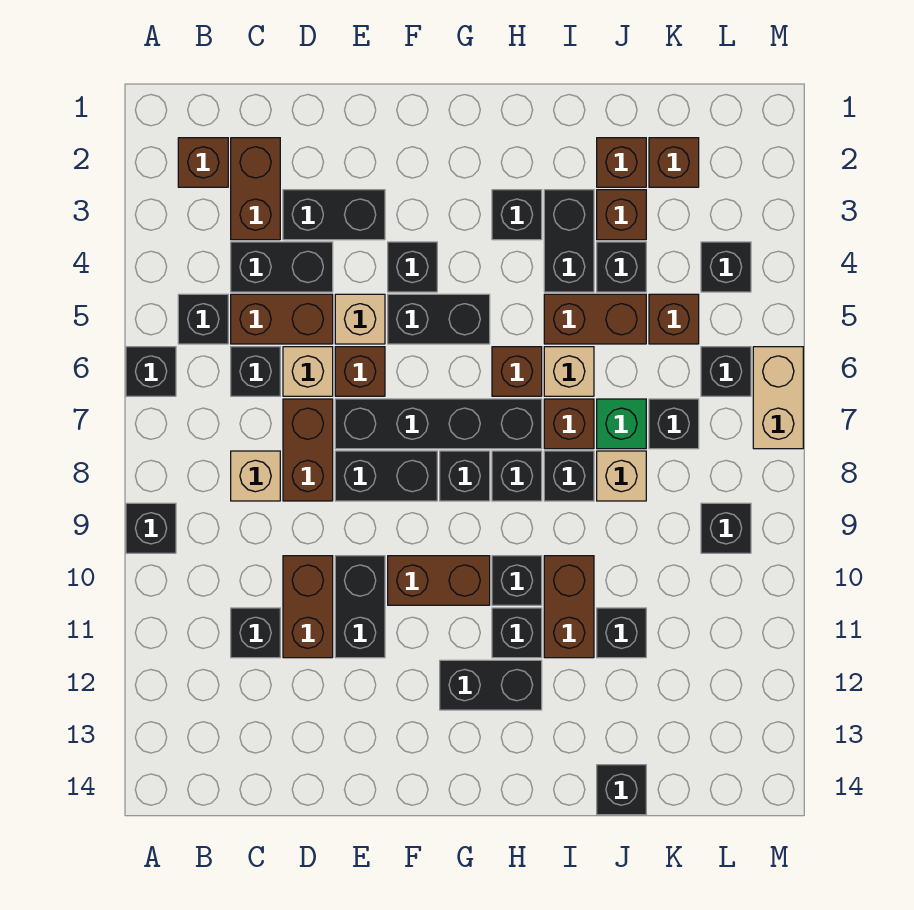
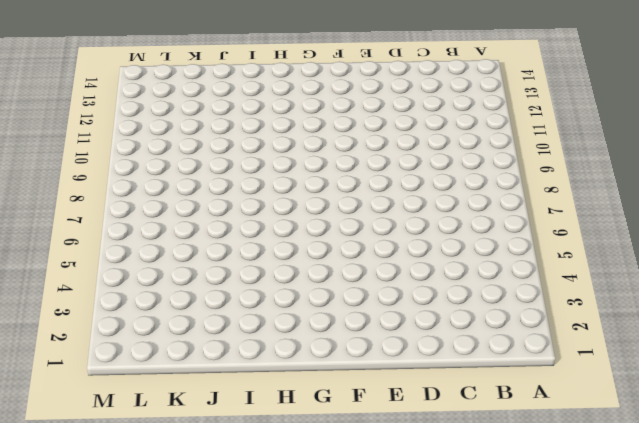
none -> black brick A6 level 1
none -> black brick A9 level 1
none -> brown brick B2 level 1
none -> black brick B5 level 1

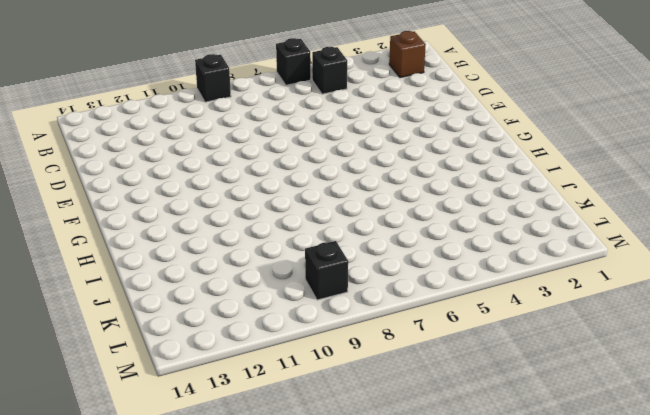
none -> brown brick C2:C3 level 1
none -> black brick C4:D4 level 1
none -> brown brick C5:D5 level 1
none -> black brick C6 level 1

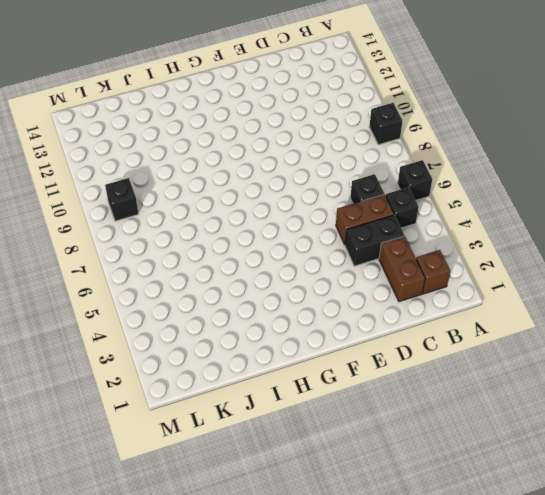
none -> tan brick C8 level 1
none -> black brick C11 level 1
none -> black brick D3:E3 level 1
none -> tan brick D6 level 1

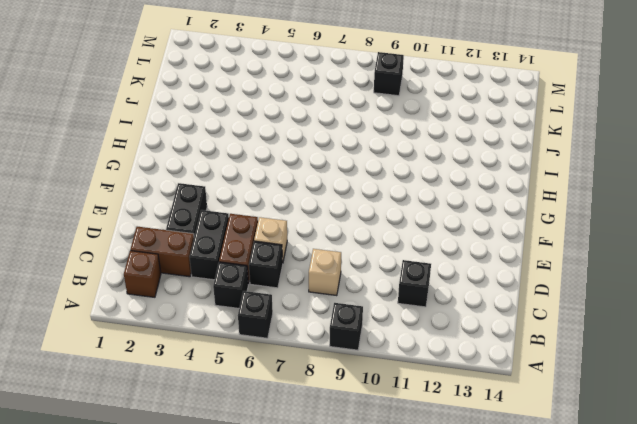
none -> brown brick D7:D8 level 1
none -> brown brick D10:D11 level 1
none -> tan brick E5 level 1
none -> brown brick E6 level 1

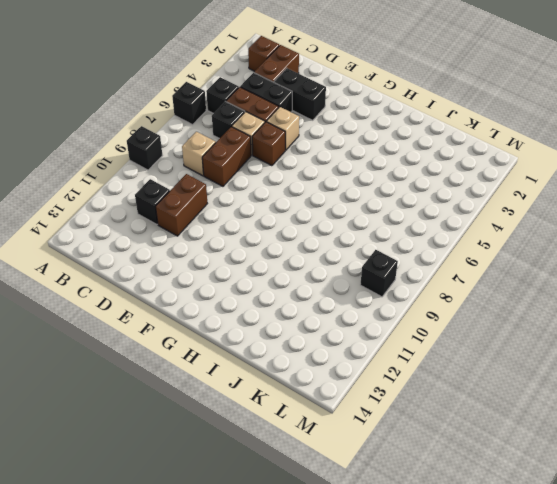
none -> black brick E7:H7 level 1
none -> black brick E8:F8 level 1
none -> black brick E10:E11 level 1
none -> black brick F4 level 1

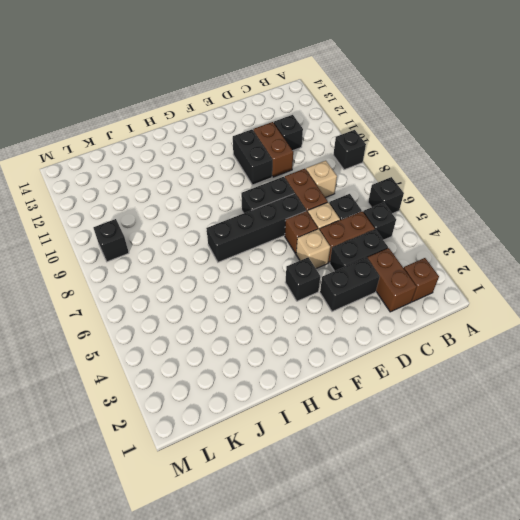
none -> black brick F5:G5 level 1
none -> brown brick F10:G10 level 1
none -> black brick G8 level 1
none -> black brick G12:H12 level 1

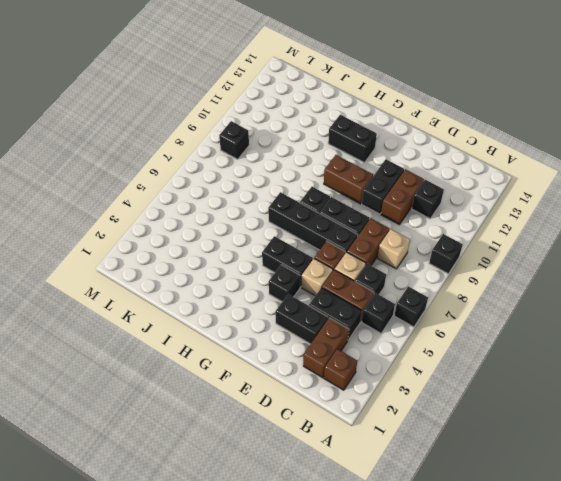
none -> black brick H3 level 1
none -> brown brick H6 level 1
none -> black brick H8 level 1
none -> black brick H10 level 1

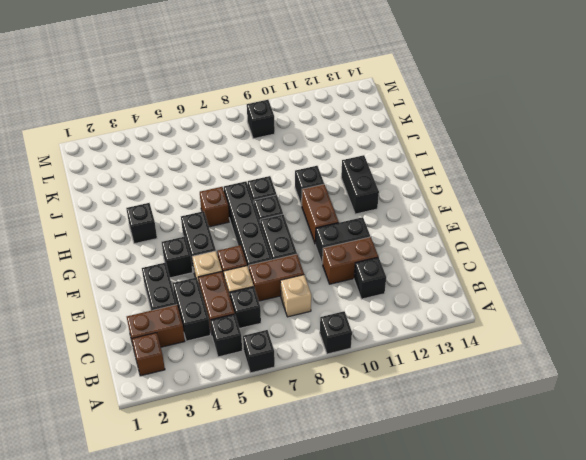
none -> black brick H11 level 1
none -> black brick I3:I4 level 1
none -> brown brick I5:J5 level 1
none -> tan brick I6 level 1

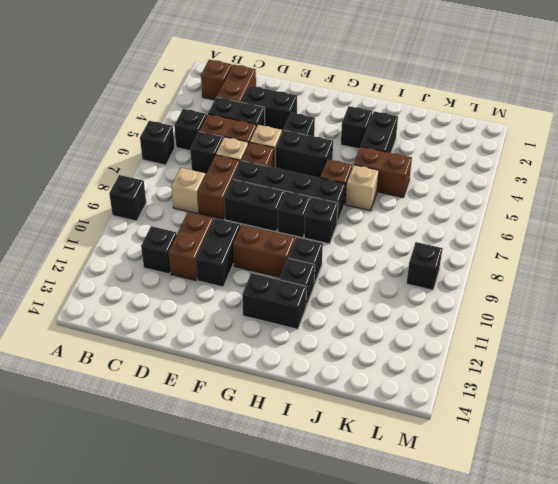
none -> brown brick I7 level 1
none -> black brick I8 level 1
none -> brown brick I10:I11 level 1
none -> brown brick J2 level 1

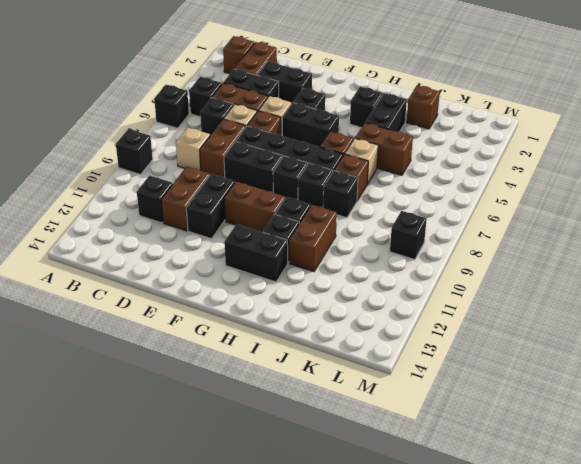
none -> brown brick J3 level 1
none -> black brick J4 level 1
none -> green brick J7 level 1
none -> tan brick J8 level 1

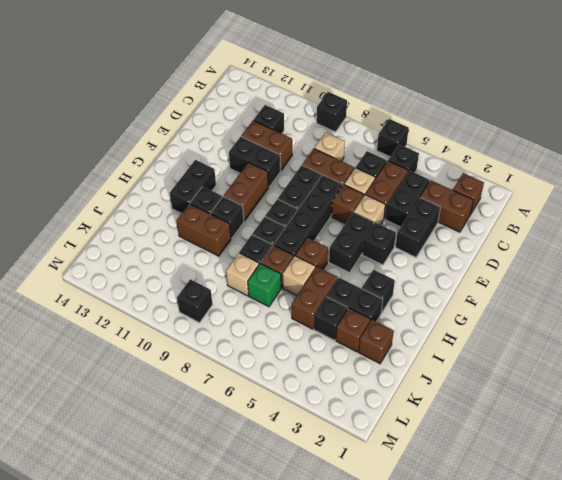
none -> black brick J11 level 1
none -> black brick J14 level 1
none -> brown brick K2 level 1
none -> brown brick K5 level 1

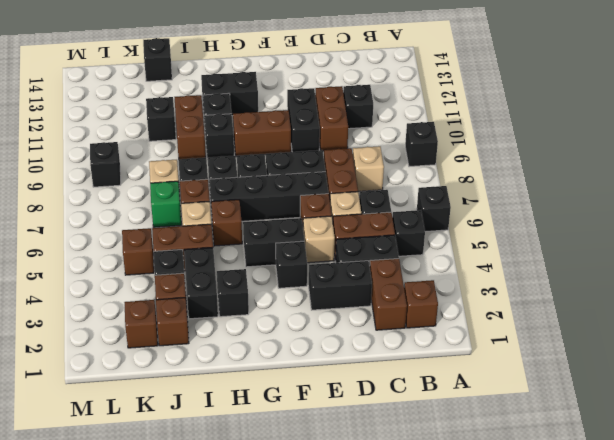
none -> black brick K7 level 1
none -> black brick L4 level 1
none -> black brick L6 level 1
none -> tan brick M6:M7 level 1

